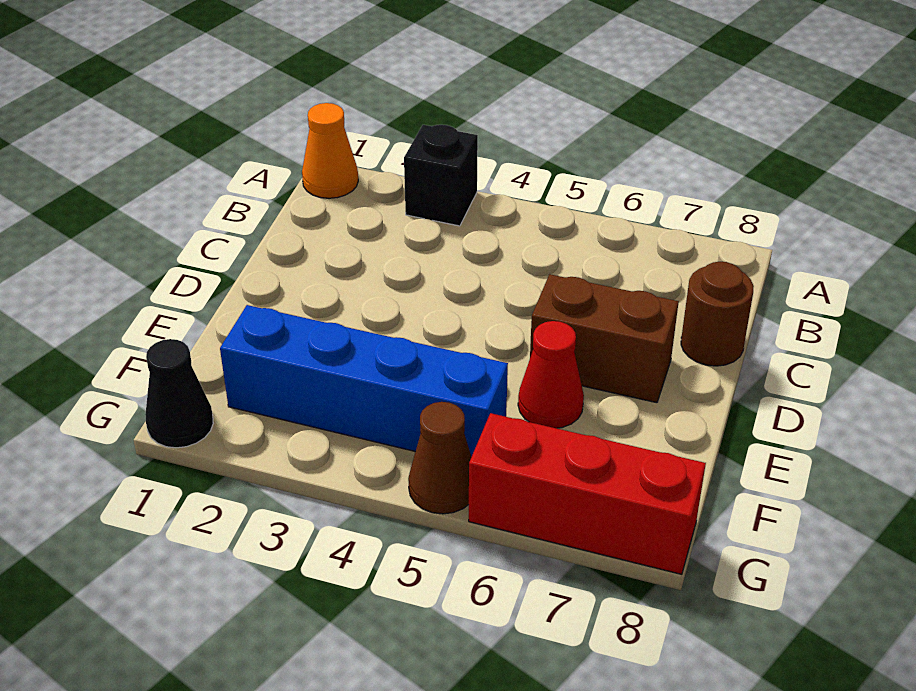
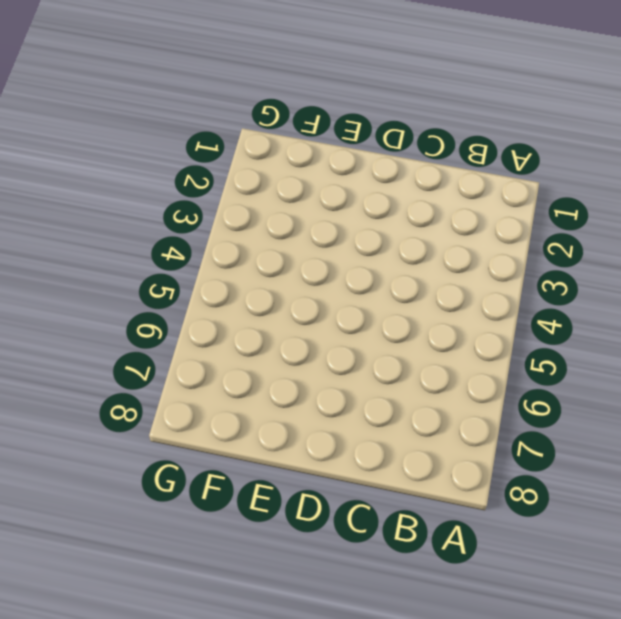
none -> orange cone A1 level 1
none -> black brick A3 level 1

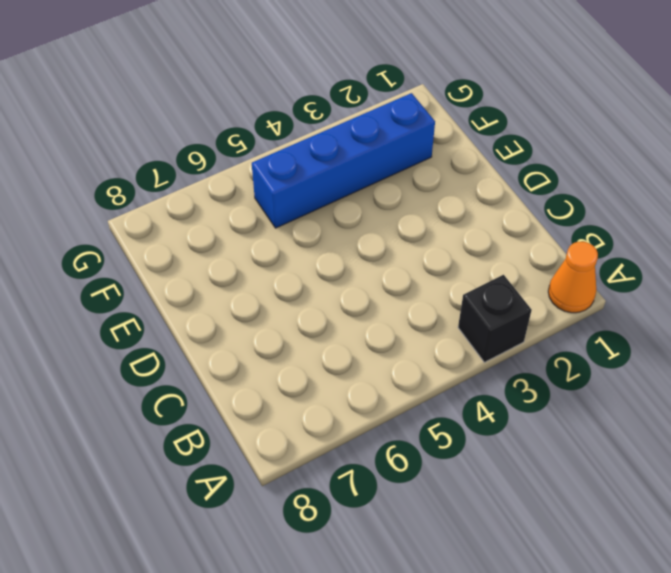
none -> brown round brick C8 level 1
none -> brown brick D6:D7 level 1

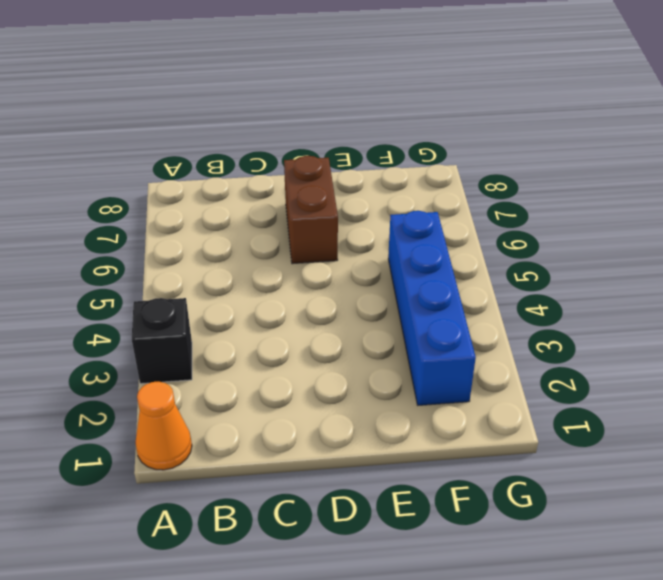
none -> brown round brick C8 level 1
none -> red cone E6 level 1

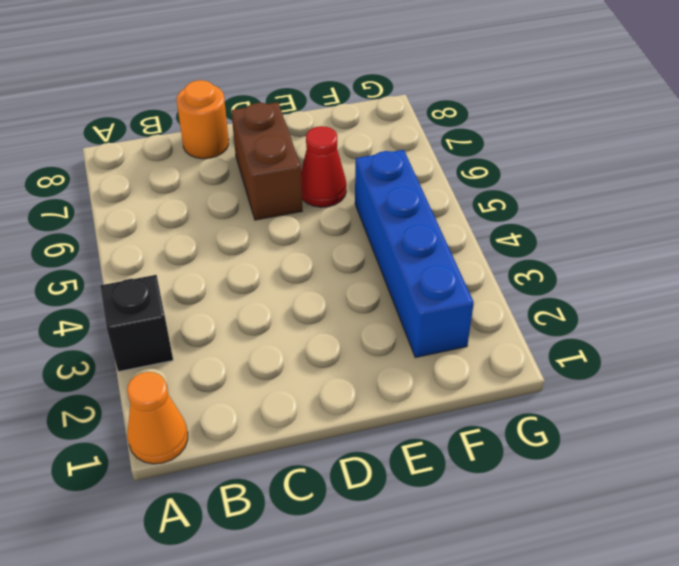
orange round brick C8 level 1 -> brown round brick C8 level 1
none -> black cone G1 level 1
none -> brown cone G5 level 1

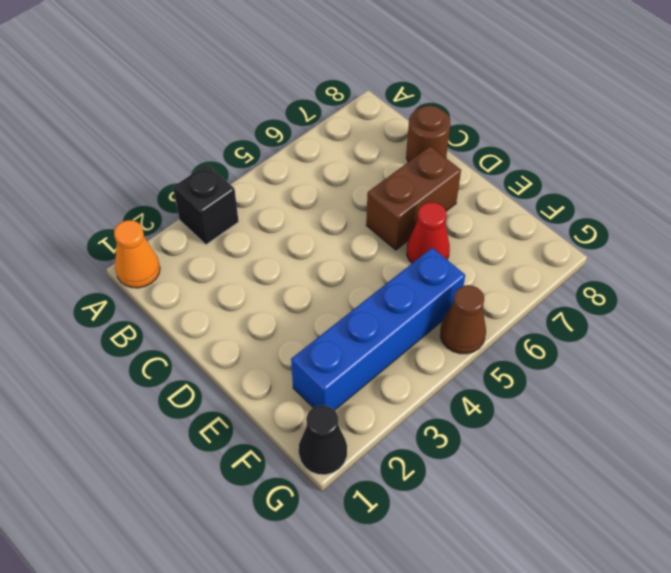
none -> red brick G6:G8 level 1

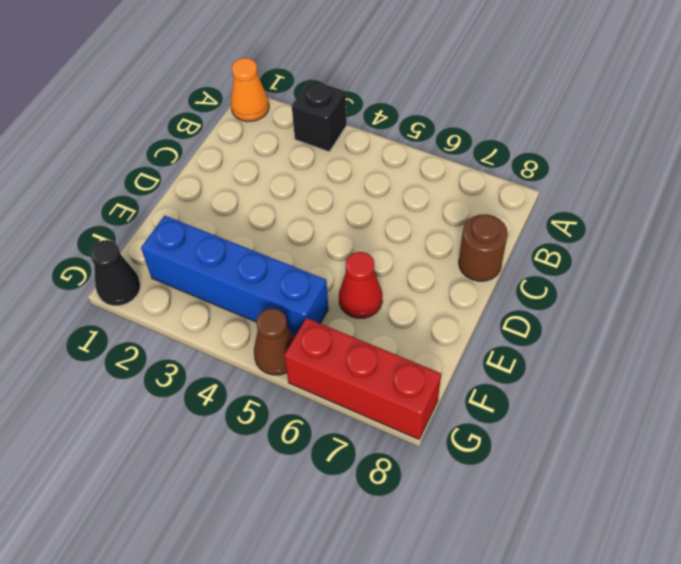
none -> brown brick D6:D7 level 1

